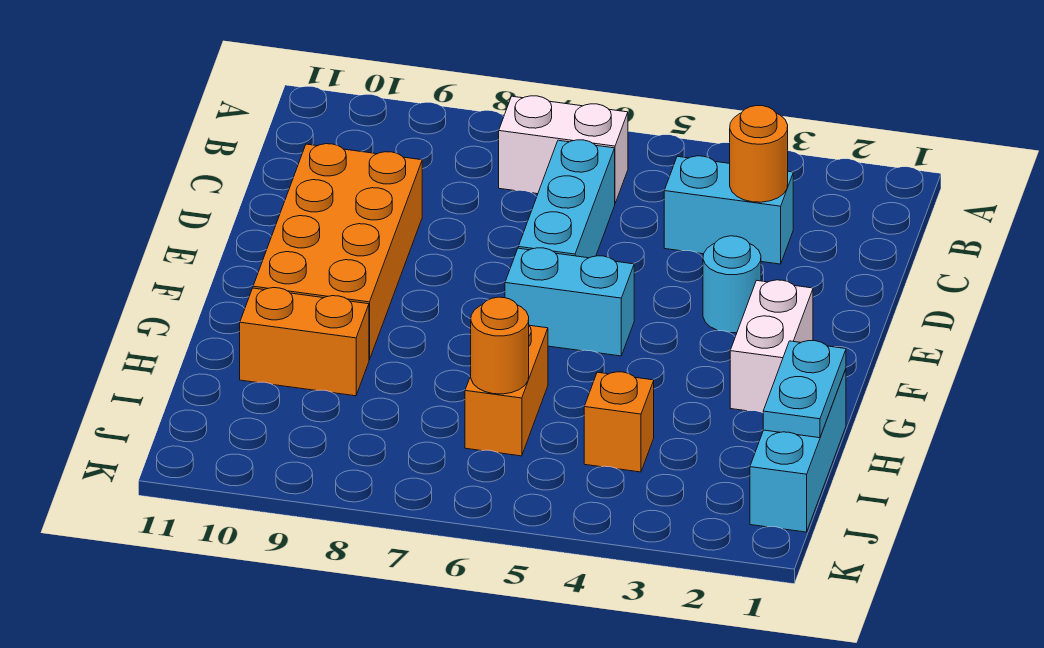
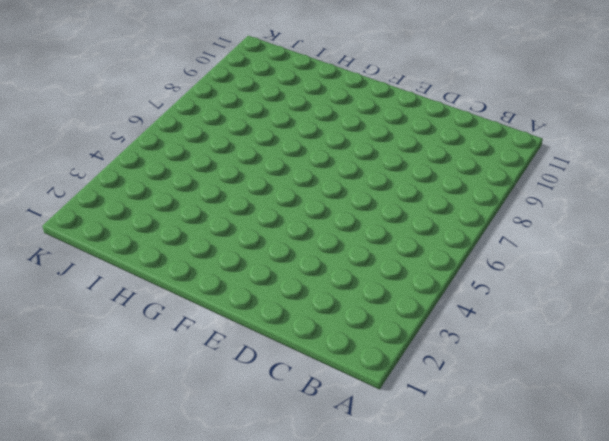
none -> white brick B6:B7 level 1
none -> cyan brick C3:C4 level 1
none -> cyan brick C6:E6 level 1

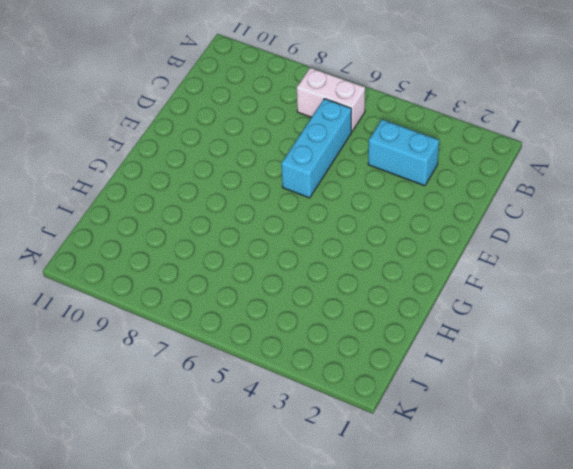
none -> orange brick D9:G10 level 1
none -> cyan round brick E3 level 1
none -> white brick F2:G2 level 1

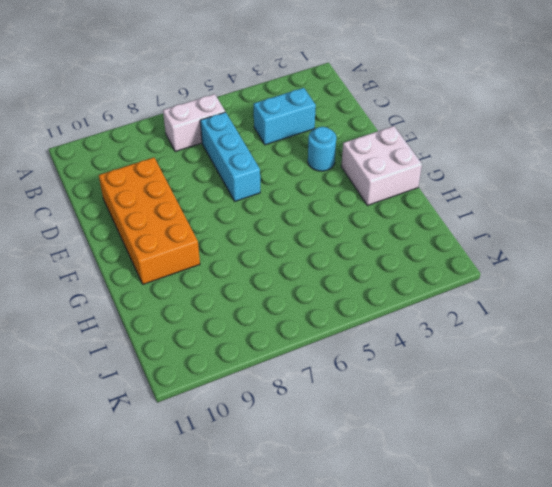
white brick F1:G2 level 1 -> white brick F2:G2 level 1
none -> cyan brick F5:F6 level 1
none -> cyan brick H1:J1 level 1
none -> orange brick H6:I6 level 1

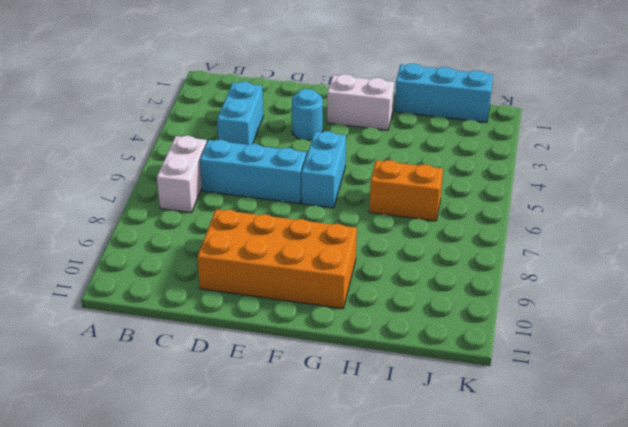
none -> orange brick H9:H10 level 1
none -> orange brick I4 level 1
none -> orange round brick C3 level 2

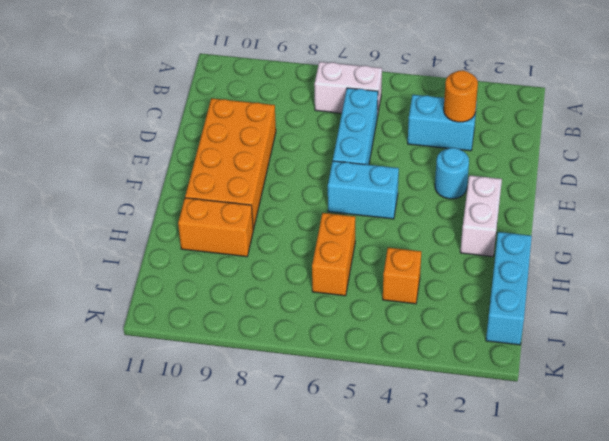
none -> cyan plate H1:I1 level 2
none -> orange round brick I6 level 2

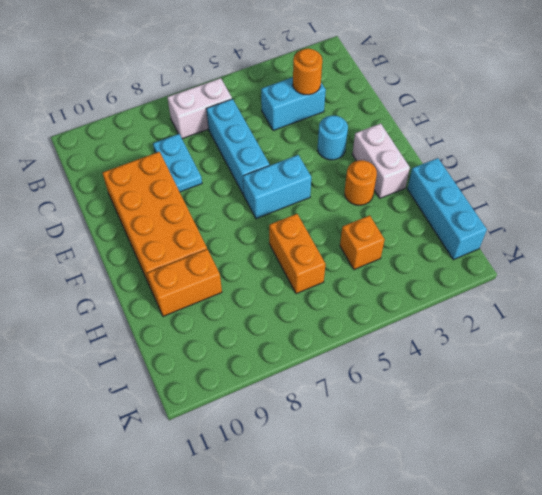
cyan plate C8:D8 level 1 -> cyan plate H1:I1 level 2
orange round brick G3 level 1 -> orange round brick I6 level 2

